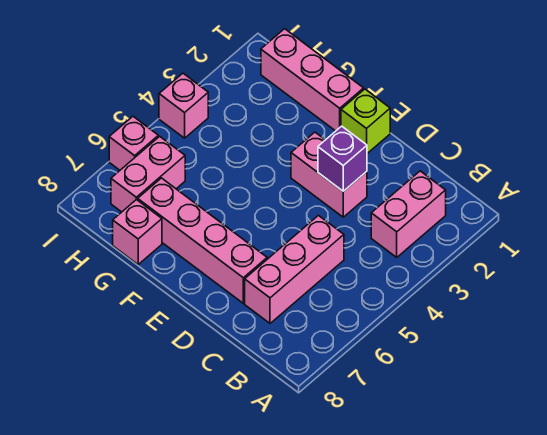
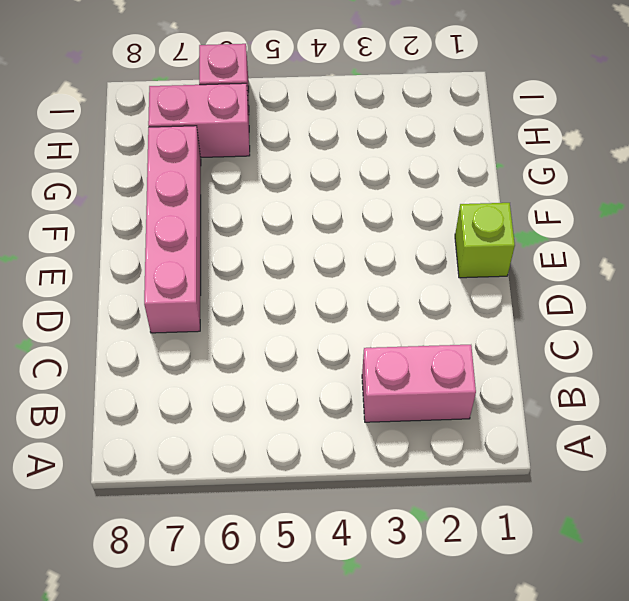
none -> pink brick C5:C7 level 1
none -> pink brick D3:E3 level 1

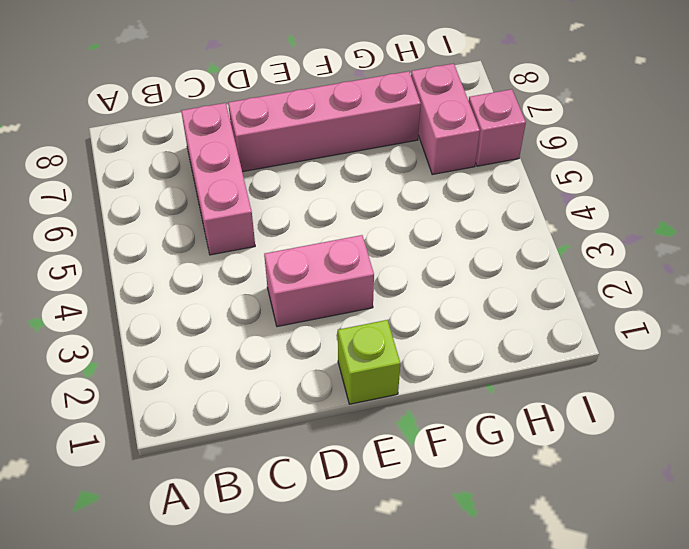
none -> pink brick B2:B3 level 1
none -> pink brick F1:H1 level 1

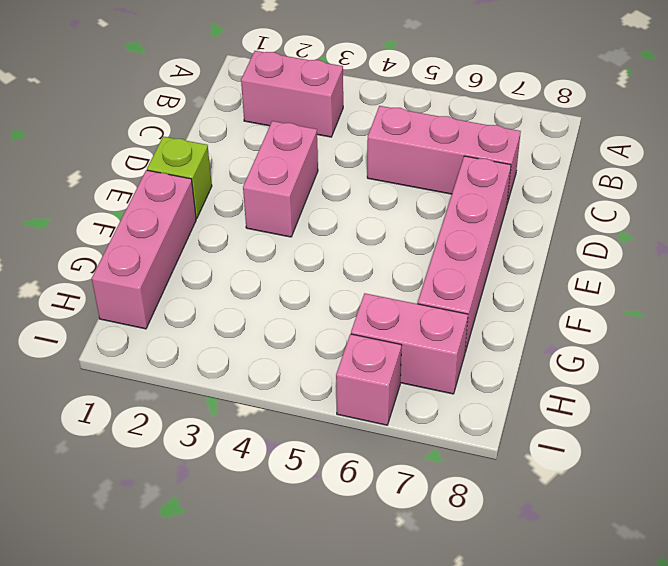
none -> pink brick G8 level 1
none -> pink brick I4 level 1

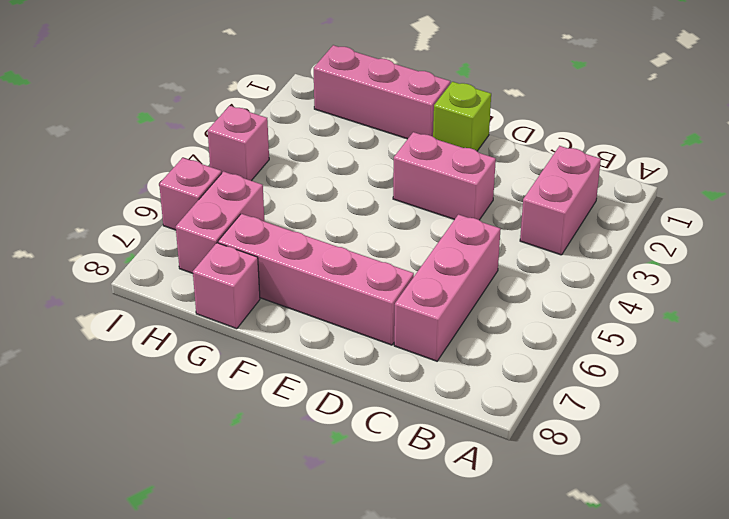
none -> purple brick D3 level 2

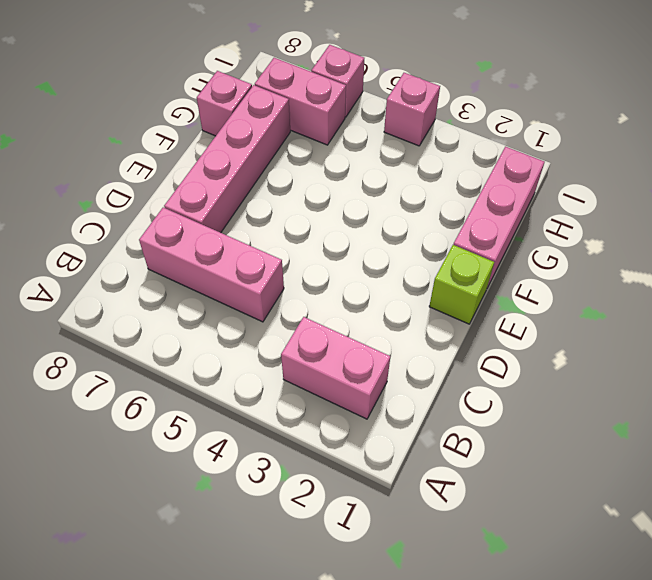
none -> pink brick D3:E3 level 1
none -> purple brick D3 level 2

